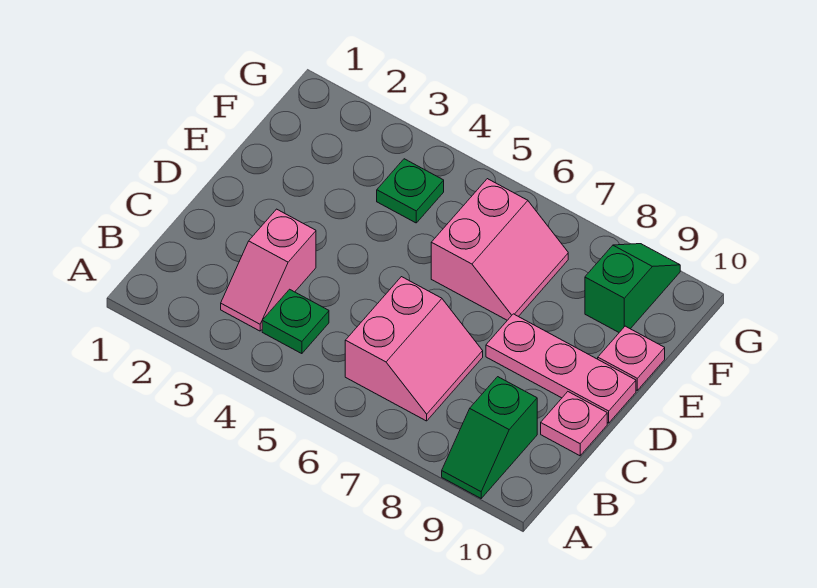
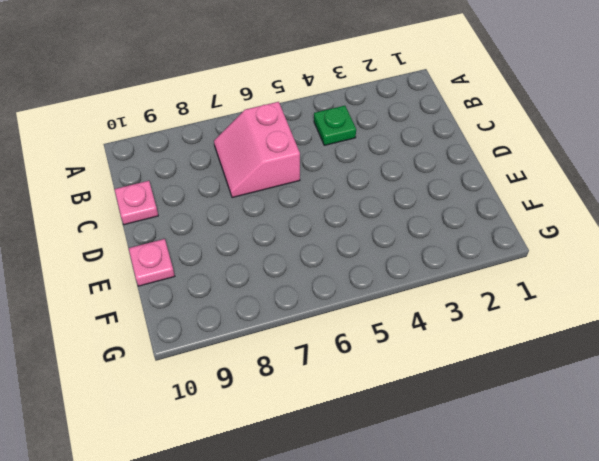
none -> green slope A9:B9 level 1 top B
none -> pink slope B3:C3 level 1 top C

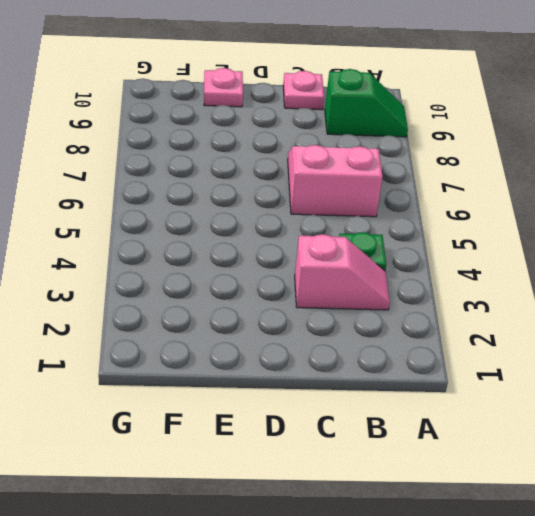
none -> pink plate D8:D10 level 1
none -> pink slope E6:F7 level 1 top 6

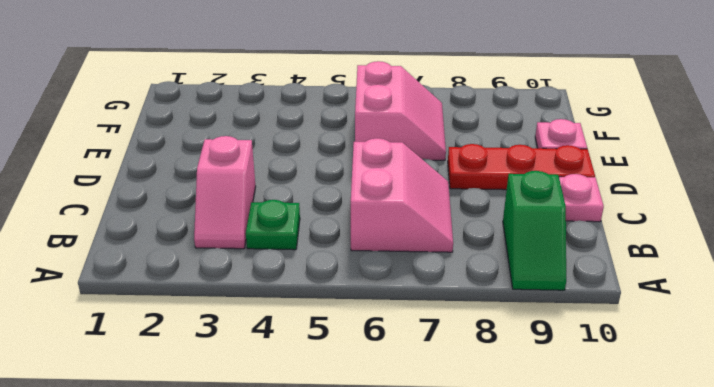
red plate D8:D10 level 1 -> pink plate D8:D10 level 1
none -> green plate F4 level 1
none -> green slope F9:G9 level 1 top F

